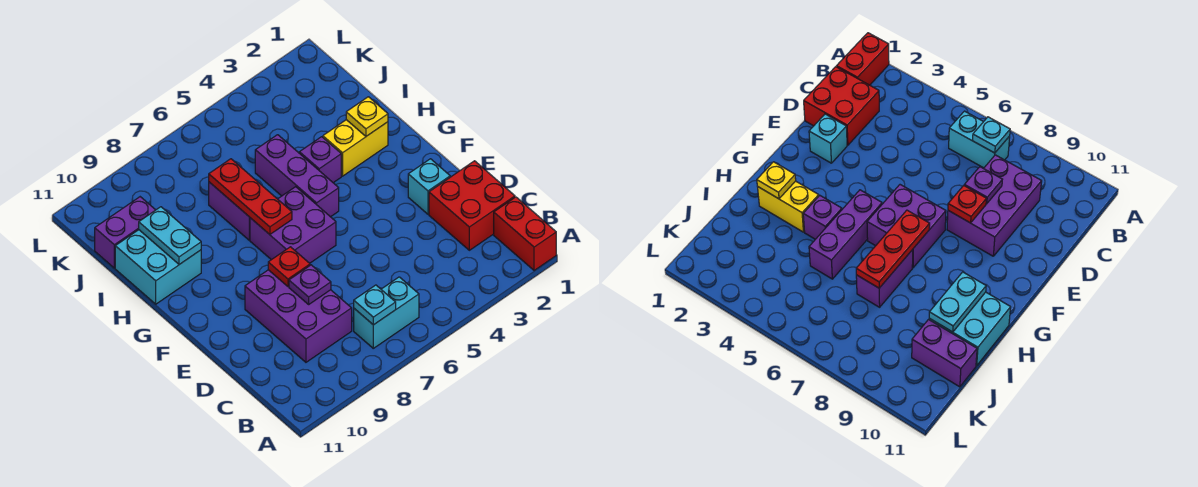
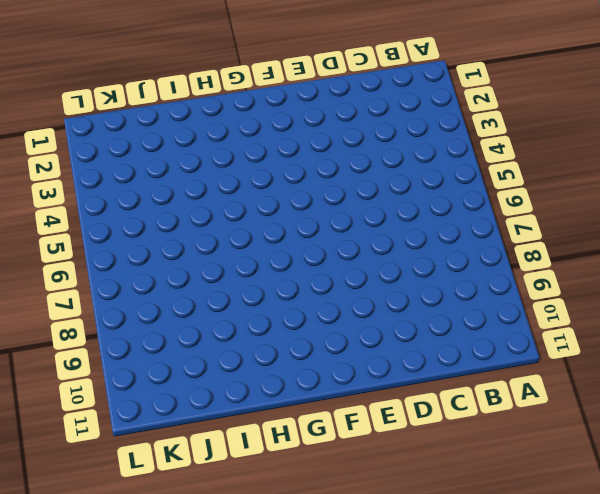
none -> red brick A1:B1 level 1
none -> cyan brick B6:B7 level 1
none -> red brick C1:D2 level 1

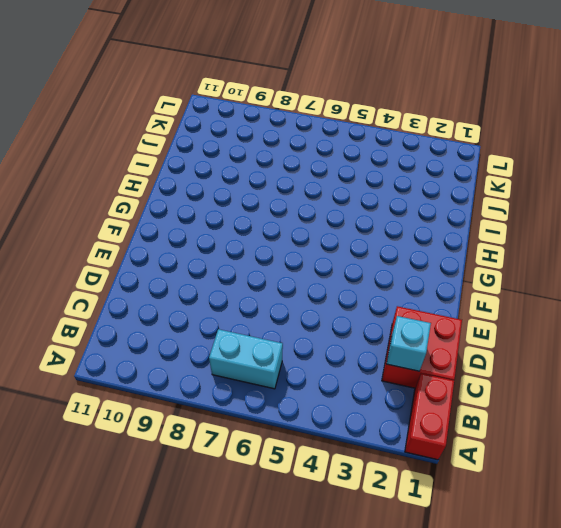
cyan brick C2 level 2 -> cyan brick E2 level 1
none -> purple brick C8:E9 level 1
none -> purple brick F6:G7 level 1
none -> purple brick G5:I5 level 1

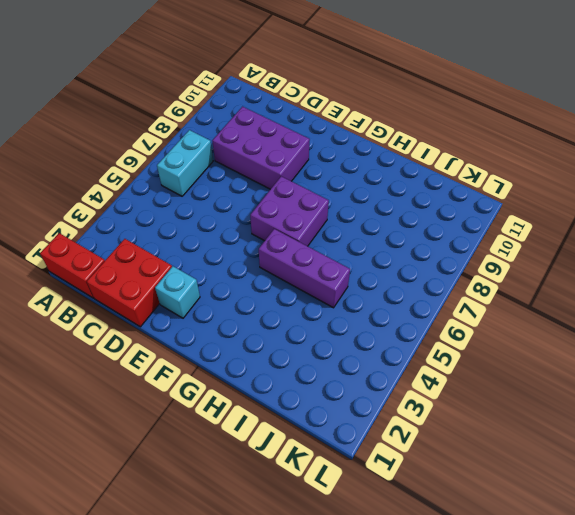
none -> yellow brick H2:H3 level 1
none -> purple brick H4 level 1
none -> purple brick H7:I7 level 1

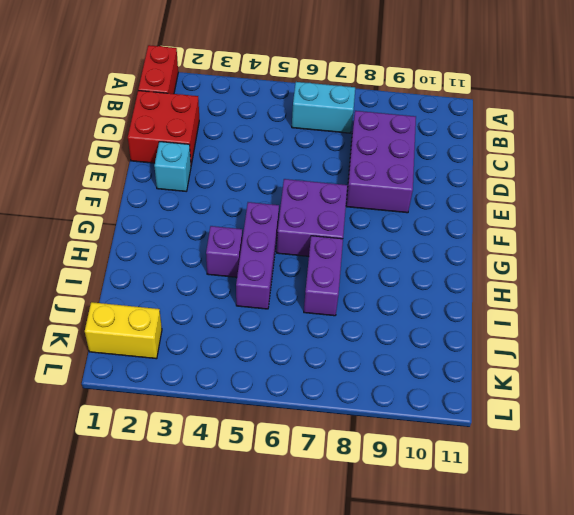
yellow brick K1:K2 level 1 -> yellow brick H2:H3 level 1
none -> cyan brick H10:I11 level 1
none -> purple brick J10:J11 level 1
none -> cyan plate B7 level 2

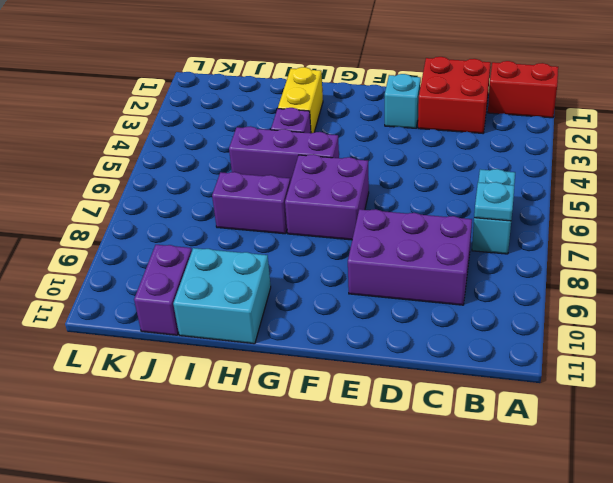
none -> purple plate D8 level 2
none -> red plate E8 level 2
none -> red plate G7:I7 level 2

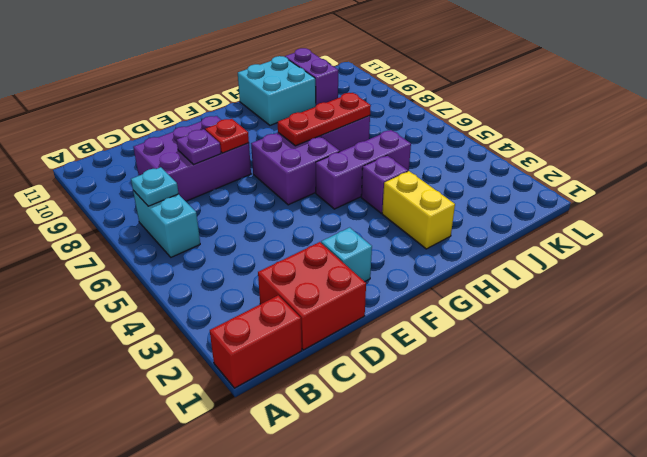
none -> yellow plate H2 level 2
none -> cyan plate H10:I10 level 2

